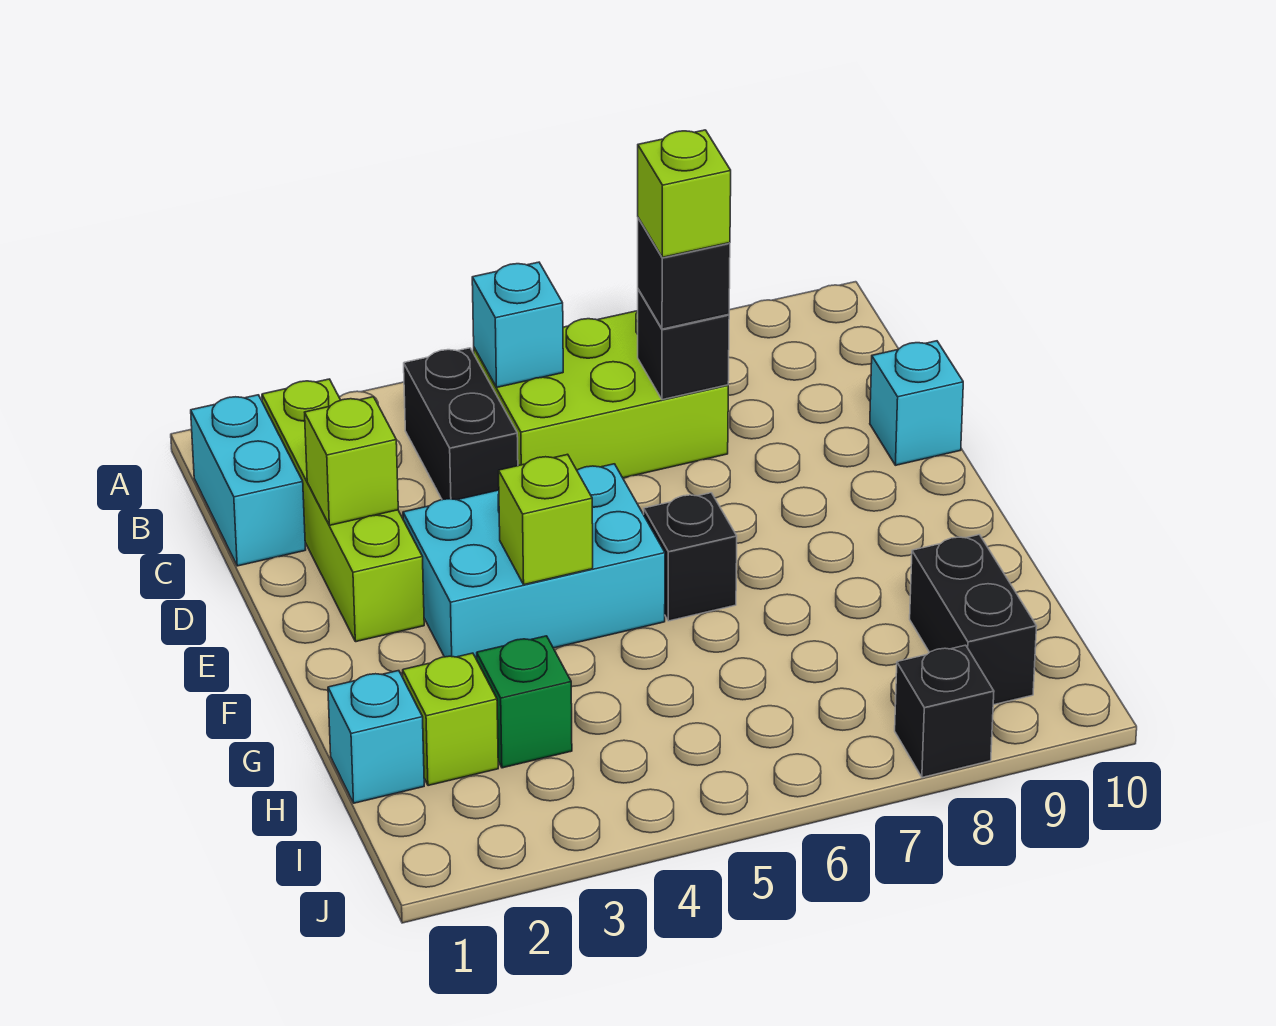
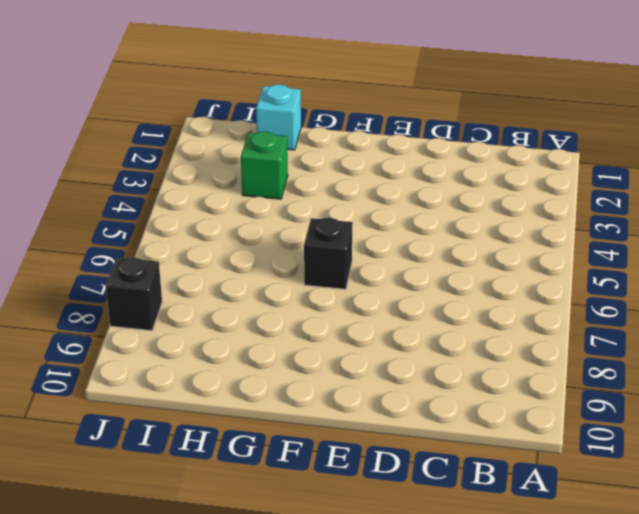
none -> cyan brick B1:C1 level 1
none -> lime brick B2:E2 level 1
none -> black brick B4:C4 level 1

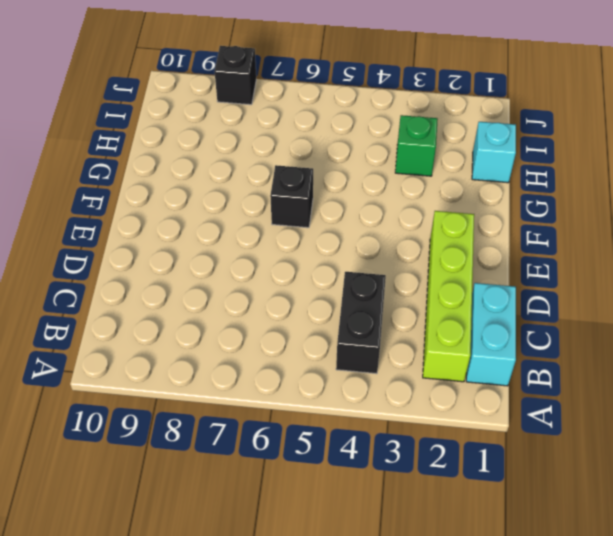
none -> lime brick B5:C7 level 1
none -> cyan brick D10 level 1
none -> cyan brick E3:F5 level 1

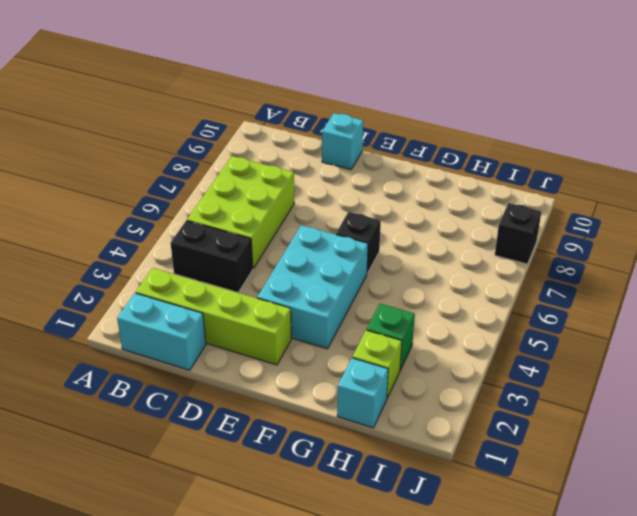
none -> black brick H9:I9 level 1
none -> cyan brick B5 level 2
none -> black brick C7 level 2

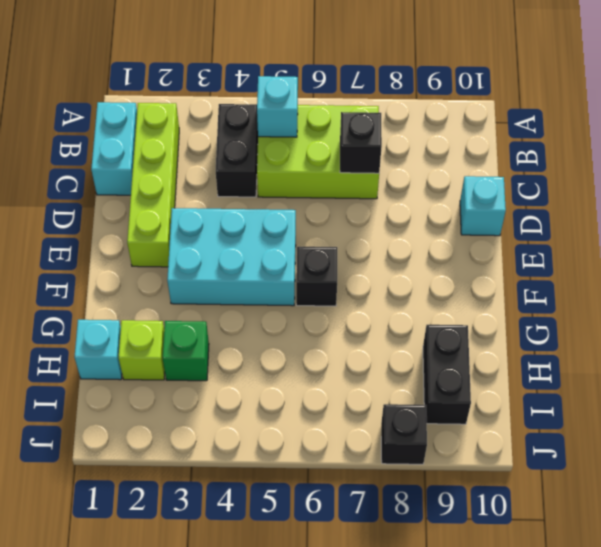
none -> lime brick D2 level 2
none -> lime brick F4 level 2
none -> black brick C7 level 3

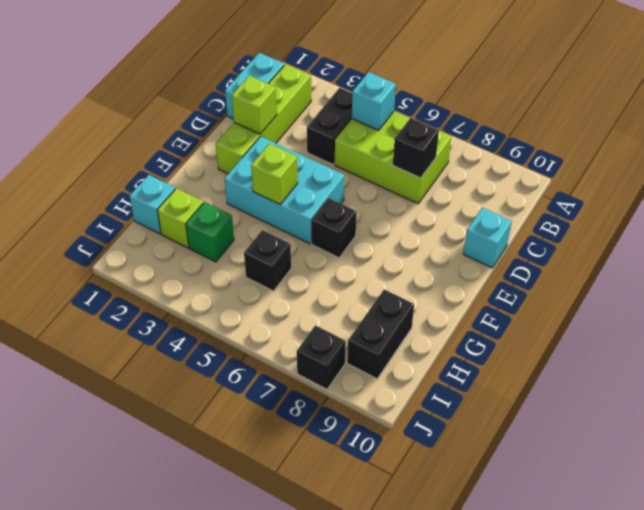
black brick H5 level 1 -> black brick C7 level 3
none -> lime brick C7 level 4

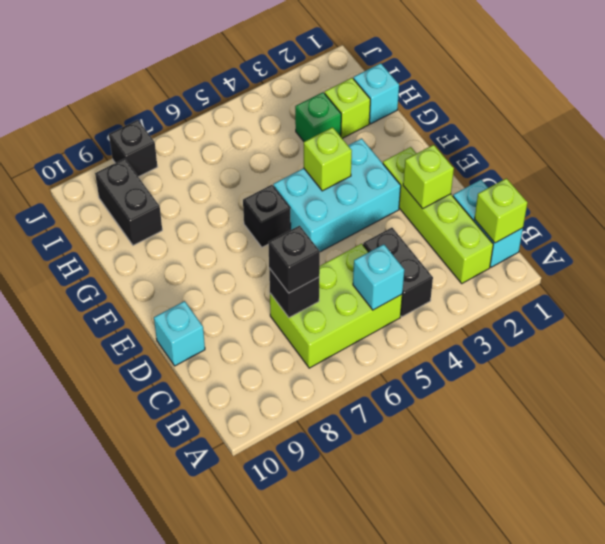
lime brick B1 level 2 -> lime brick C7 level 4

